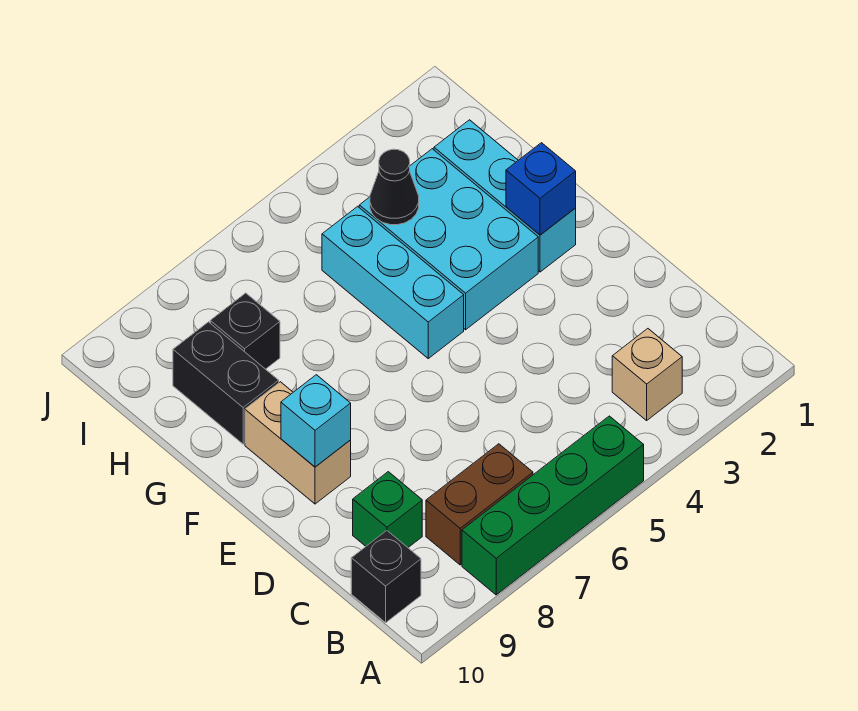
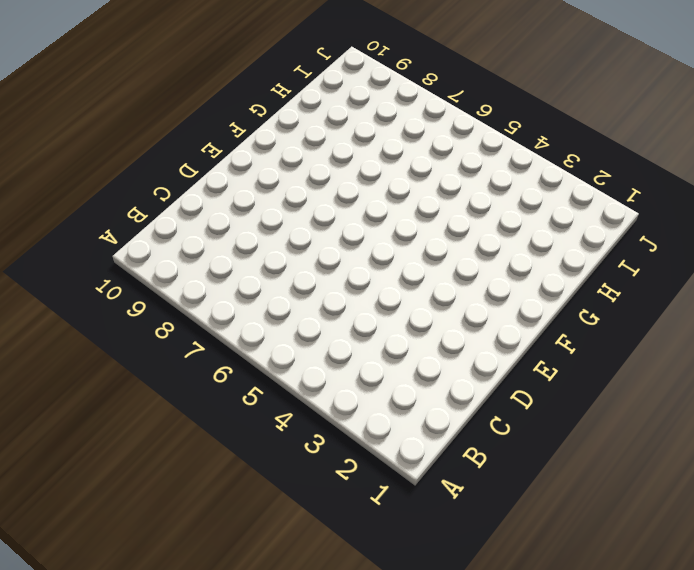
none -> green brick A5:A8 level 1
none -> tan brick B3 level 1
none -> brown brick B7:B8 level 1

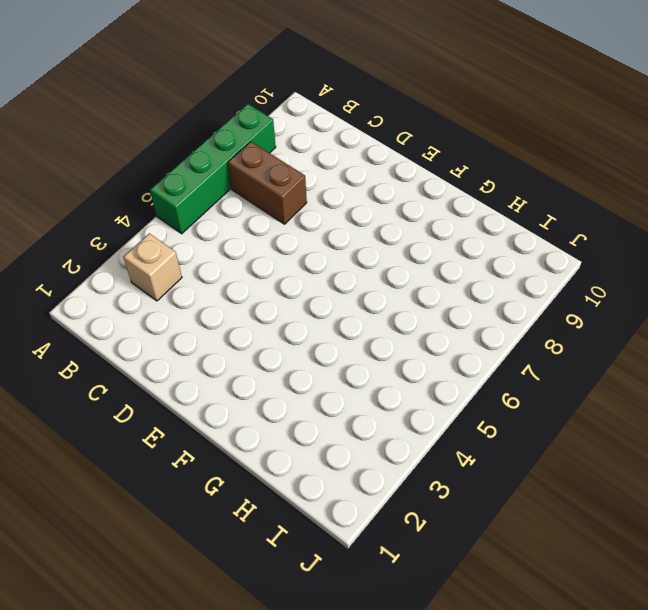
brown brick B7:C7 level 1 -> brown brick B7:B8 level 1
none -> black brick B10 level 1
none -> green brick C9 level 1
none -> tan brick E9:F9 level 1

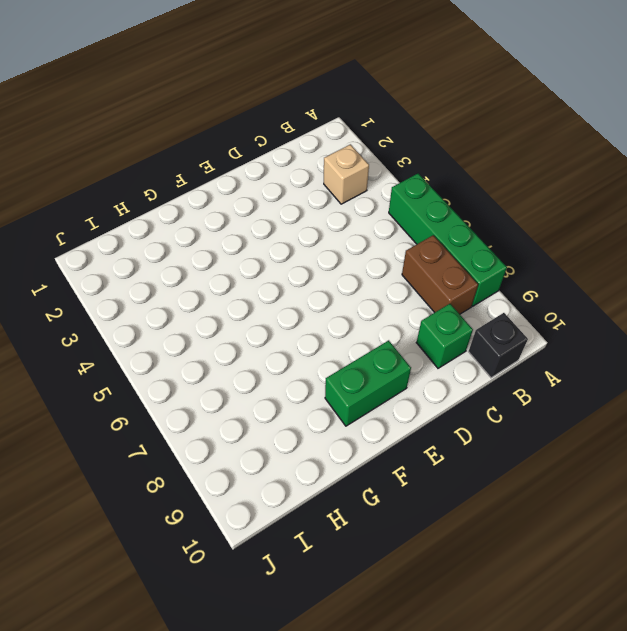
green brick E9:F9 level 1 -> tan brick E9:F9 level 1
none -> cyan brick F2:H2 level 1
none -> cyan brick F3:H4 level 1
none -> cyan brick F5:H5 level 1

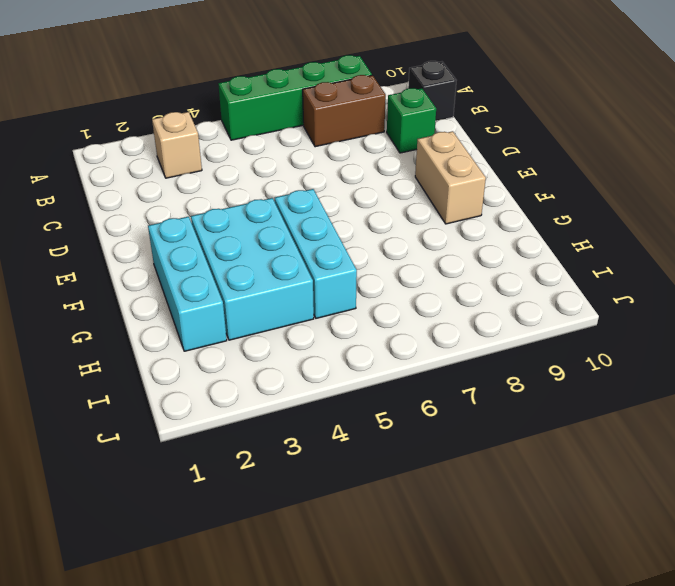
none -> black brick G9:H9 level 1
none -> black brick H8 level 1
none -> cyan brick E9 level 2

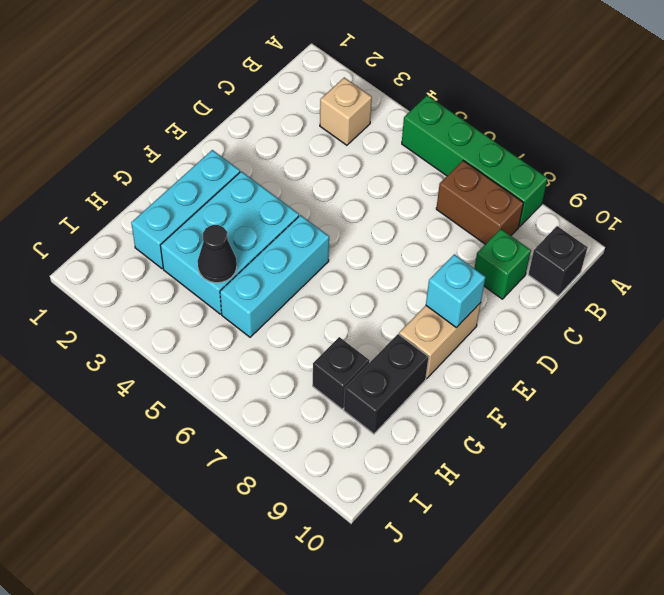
none -> blue brick F2 level 2

